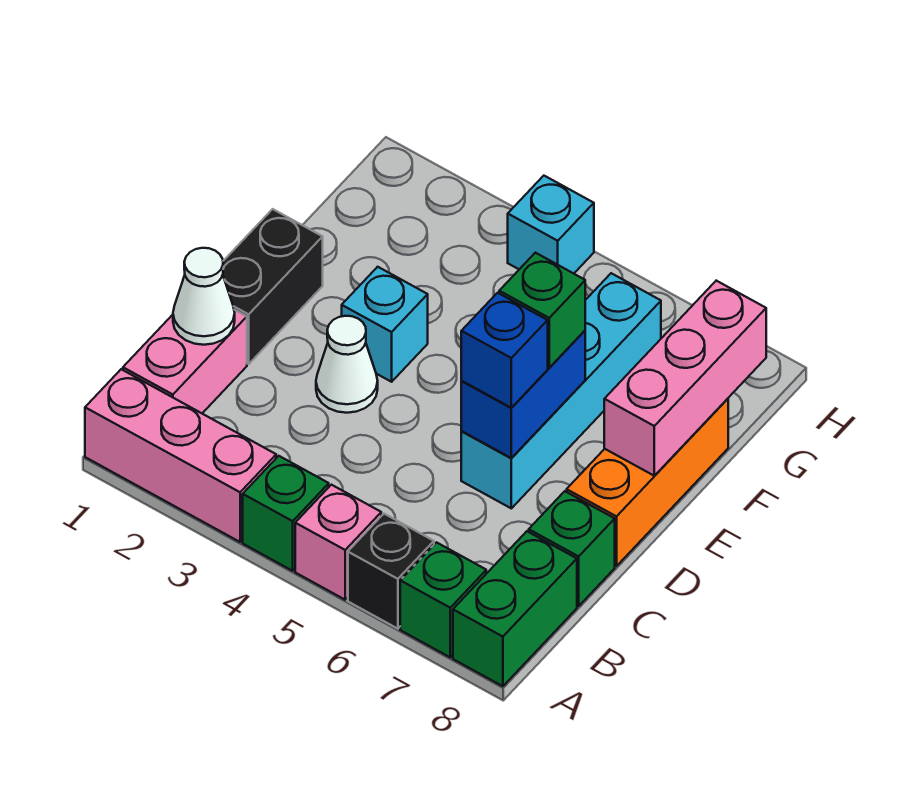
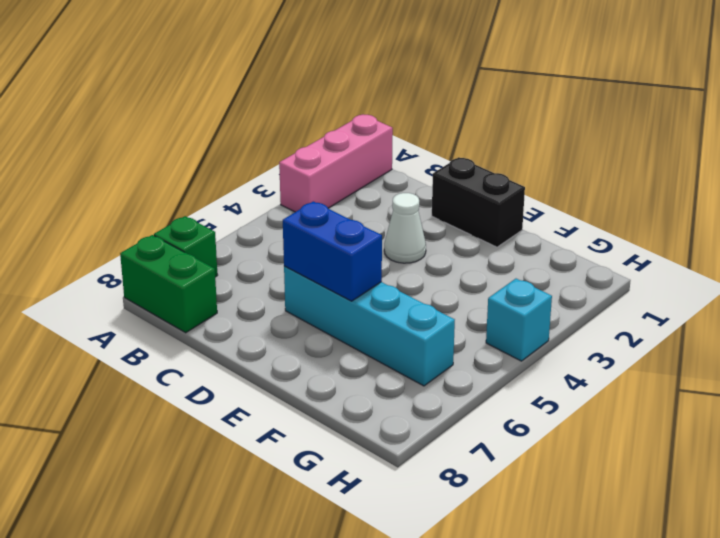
none -> green brick A4 level 1
none -> pink brick A5 level 1
none -> black brick A6 level 1

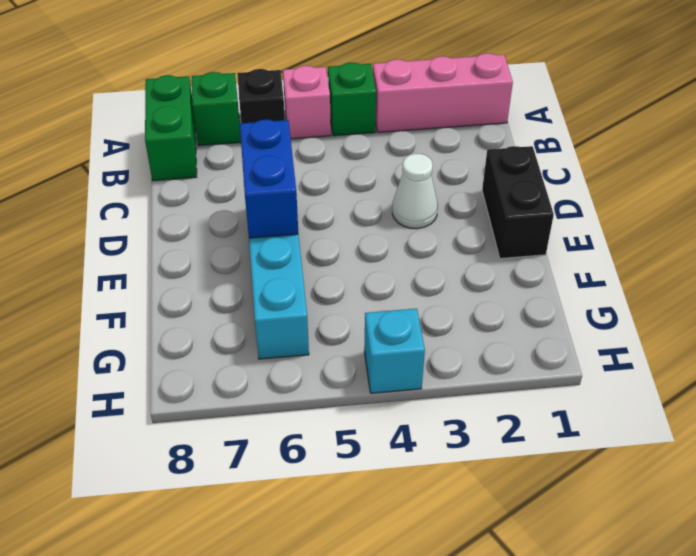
none -> pink brick B1:C1 level 1
none -> green brick C8 level 1
none -> orange brick D8:F8 level 1

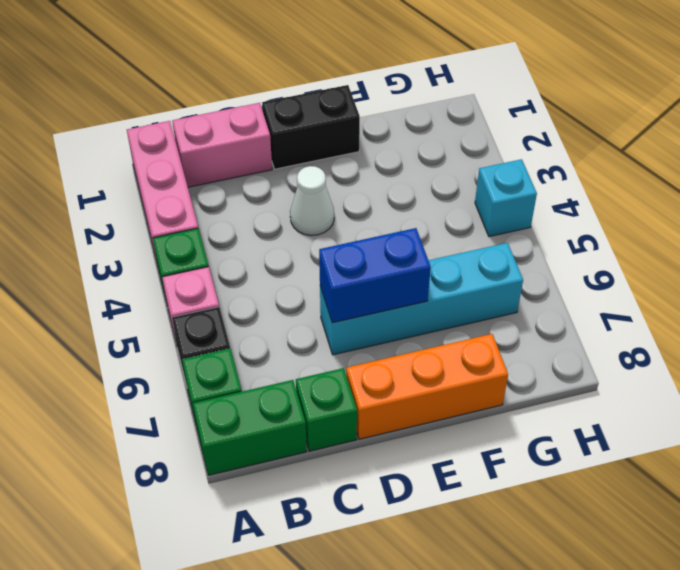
none -> cyan brick E3 level 1
none -> white cone C1 level 2
none -> pink brick E8:G8 level 2

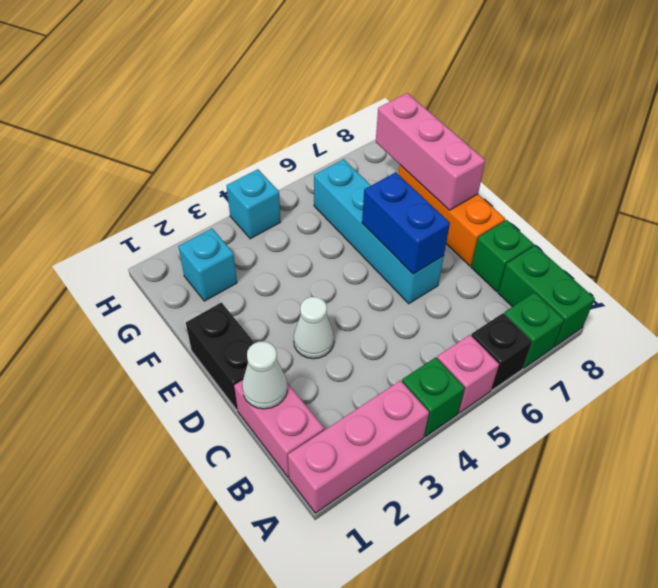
cyan brick G2 level 1 -> cyan brick E3 level 1
none -> blue brick D6 level 3
none -> green brick E6 level 3

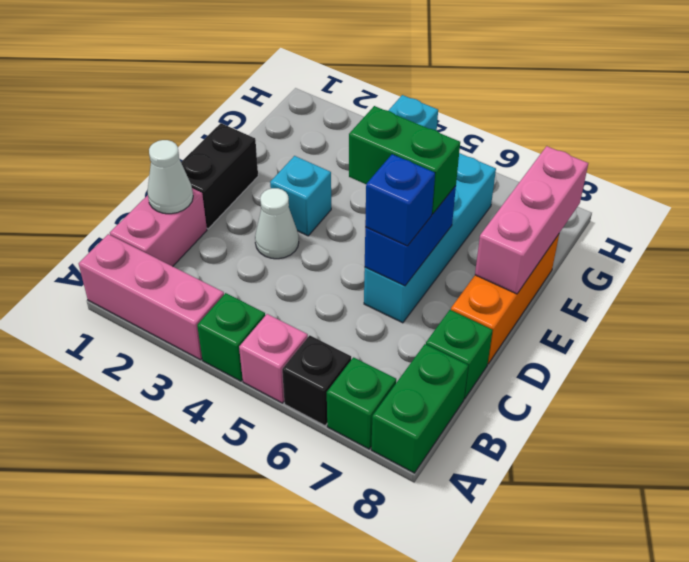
green brick E5:E6 level 3 -> green brick E6 level 3

